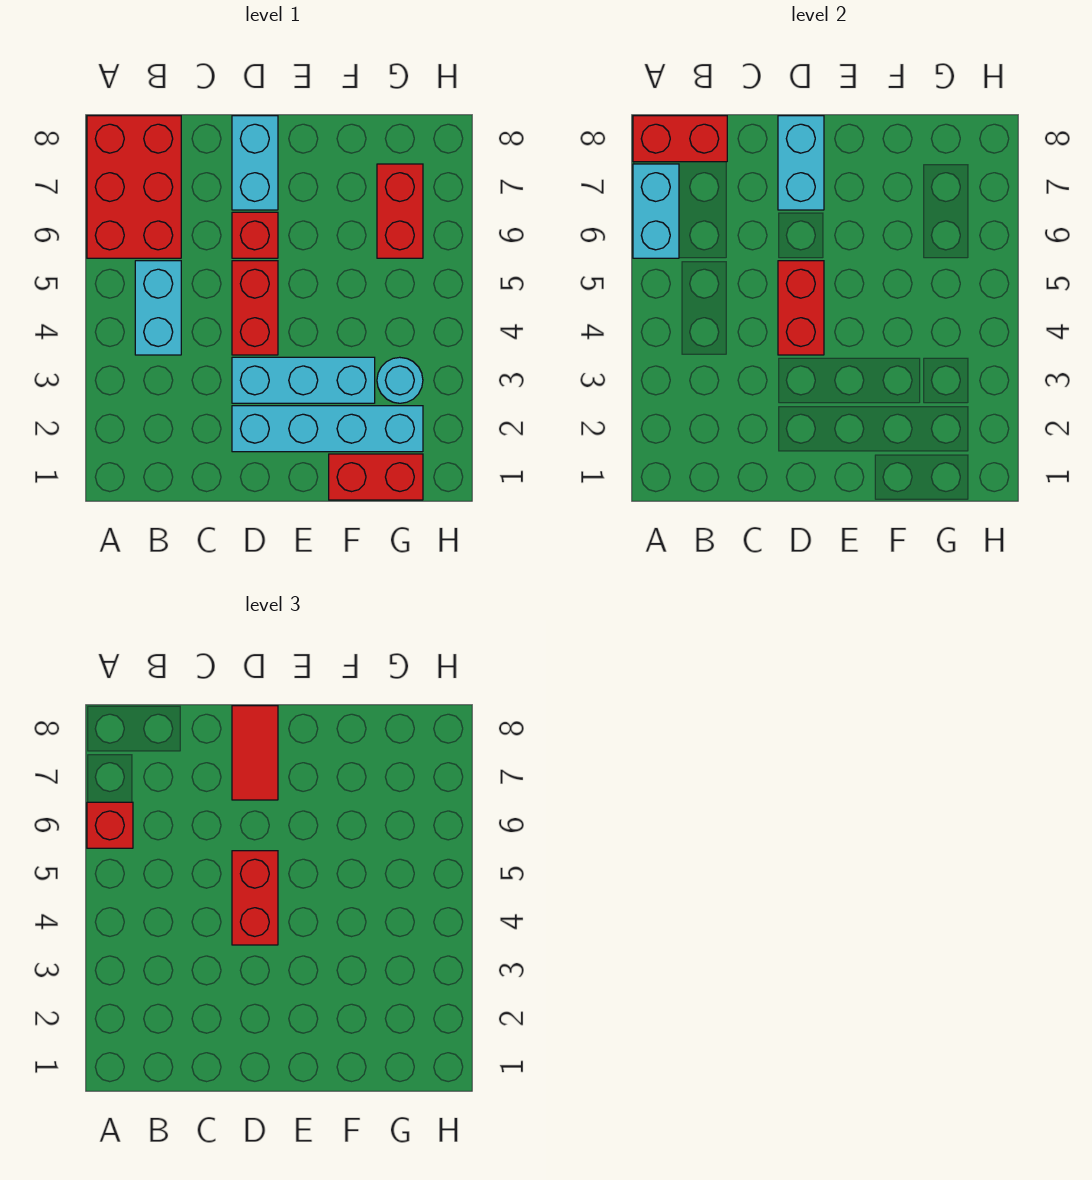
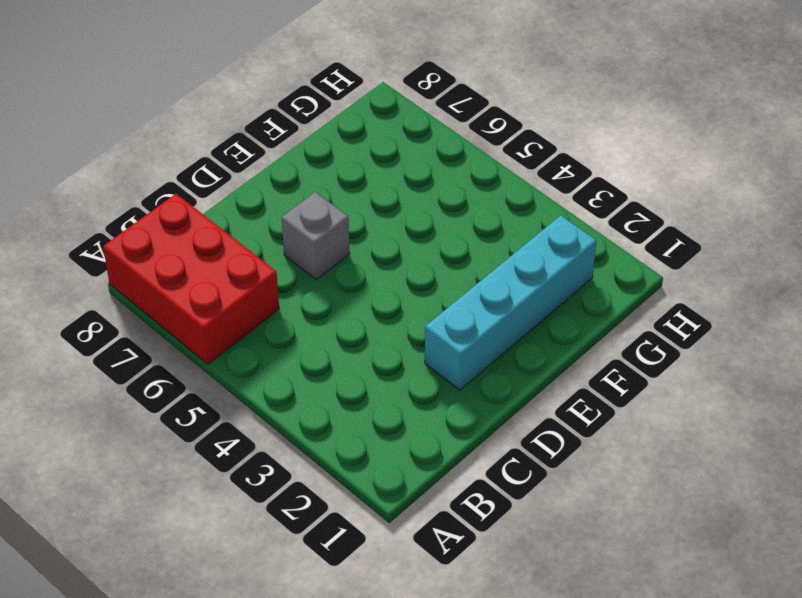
grey brick D6 level 1 -> red brick D6 level 1
none -> cyan brick B4:B5 level 1
none -> cyan brick D3:F3 level 1
none -> red brick D4:D5 level 1

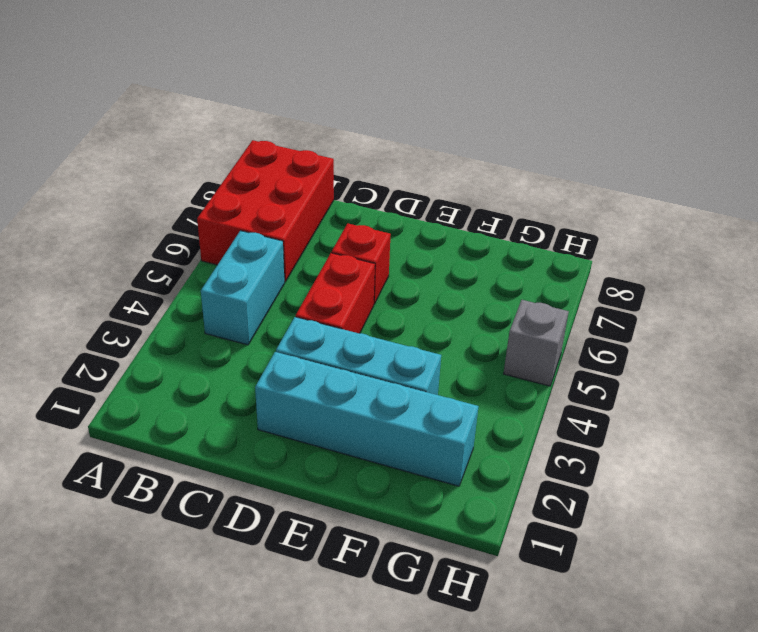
grey brick H5 level 1 -> none
none -> cyan brick D7:D8 level 1
none -> red brick F1:G1 level 1
none -> cyan round brick G3 level 1

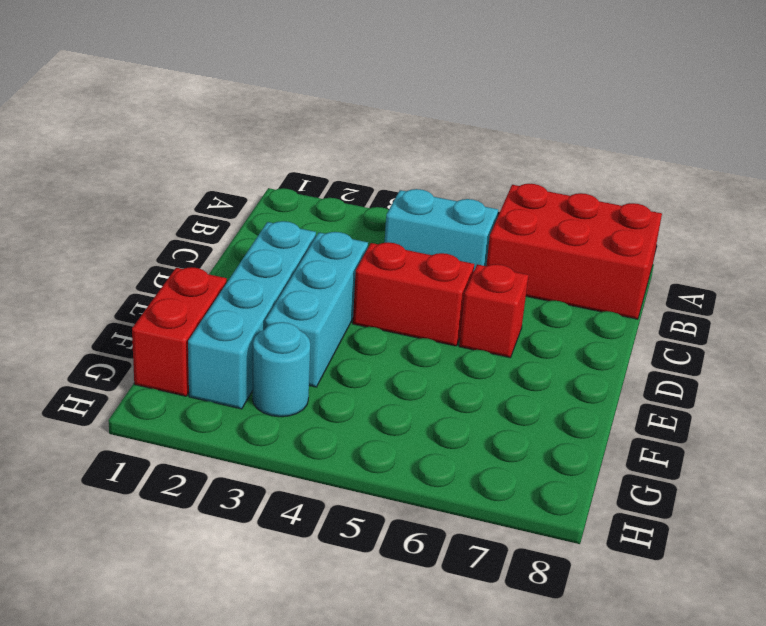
none -> cyan brick D7:D8 level 1
none -> red brick G6:G7 level 1
none -> cyan brick A6:A7 level 2

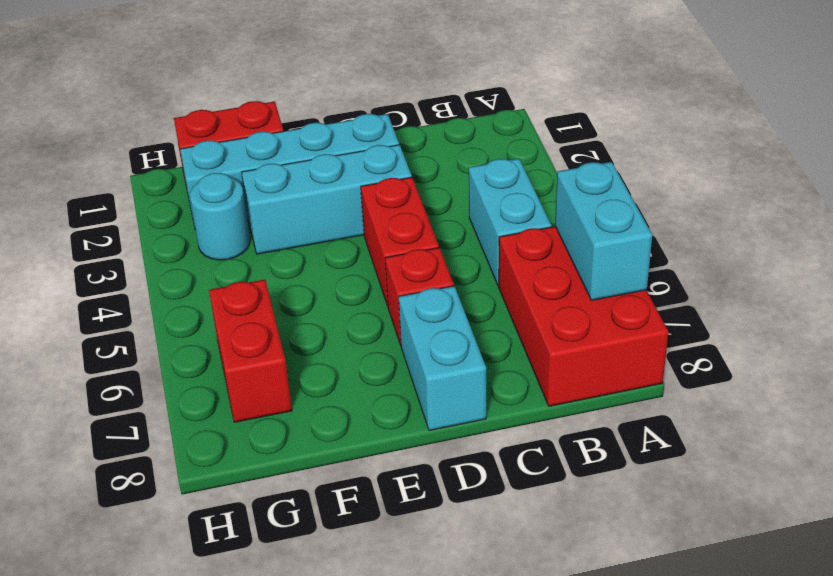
none -> red brick A8:B8 level 2
none -> red brick D4:D5 level 2
none -> cyan brick D7:D8 level 2

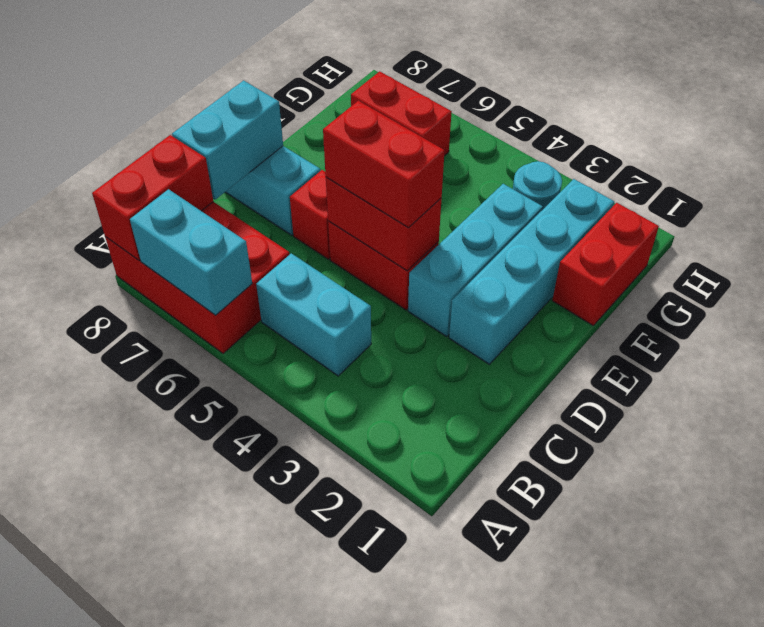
cyan brick C8:D8 level 2 -> cyan brick D7:D8 level 2
none -> red brick A6 level 3
none -> red tile D7:D8 level 3

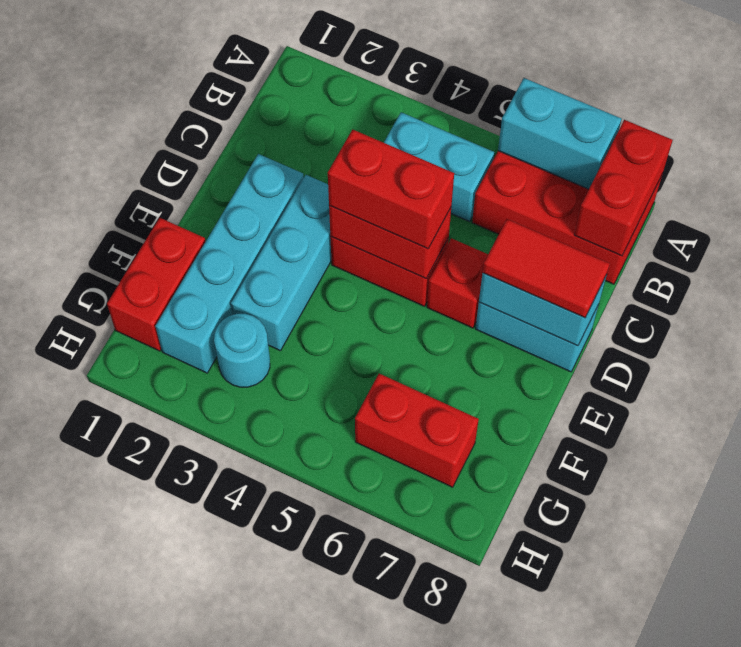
none -> red brick A6 level 3

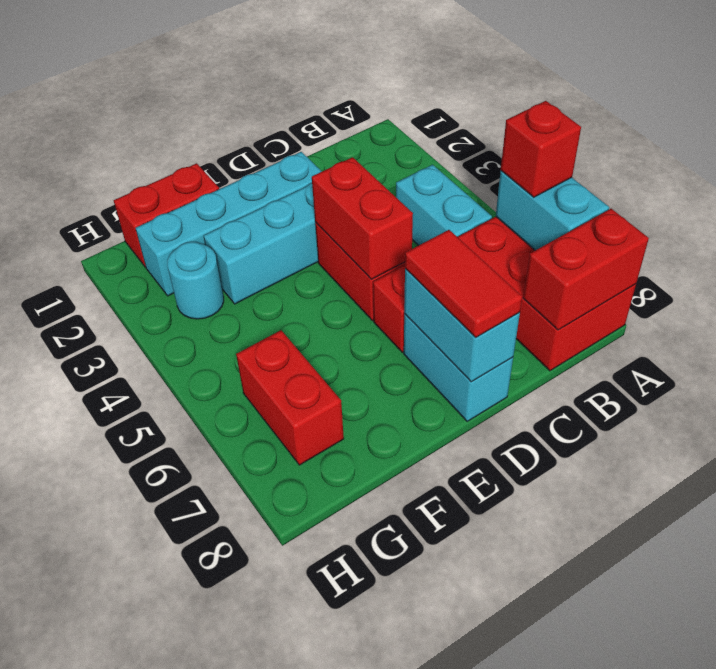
none -> red brick D4:D5 level 3

